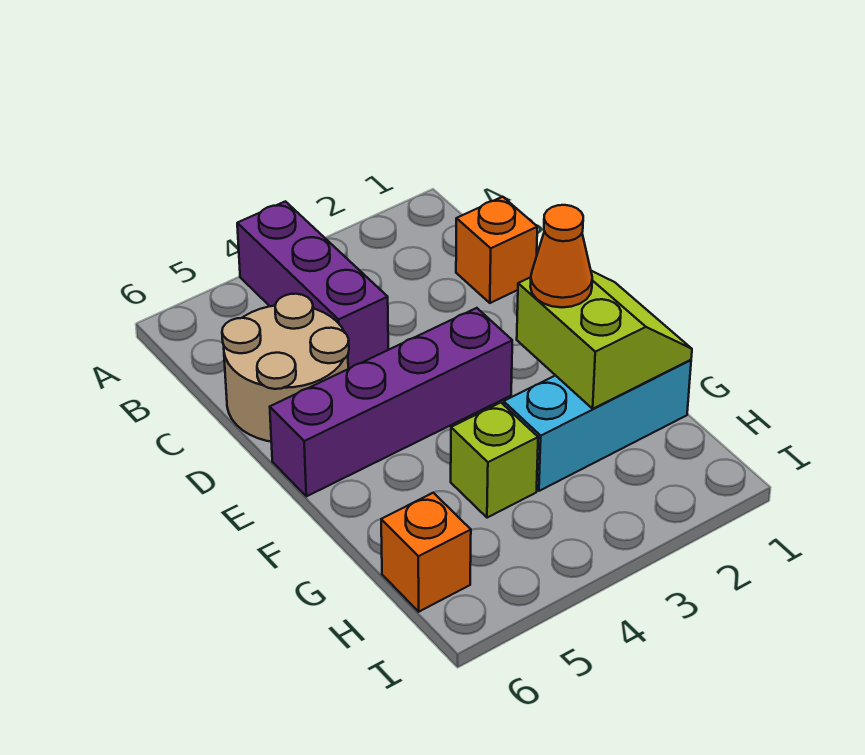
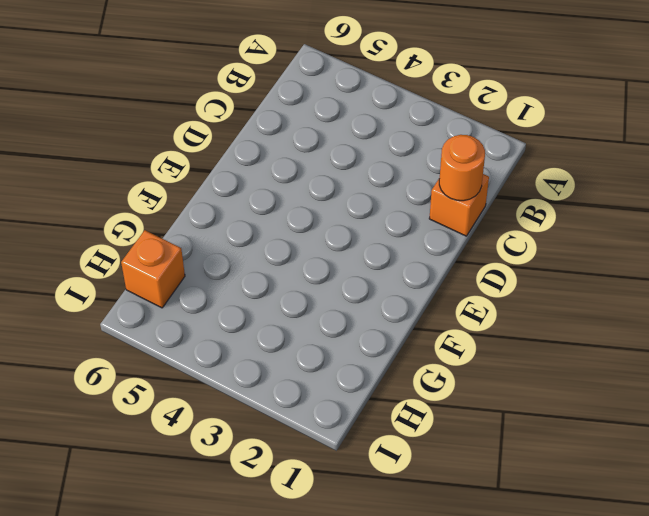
orange round brick C1 level 2 -> none
none -> purple brick A4:C4 level 1
none -> tan round brick C5:D6 level 1

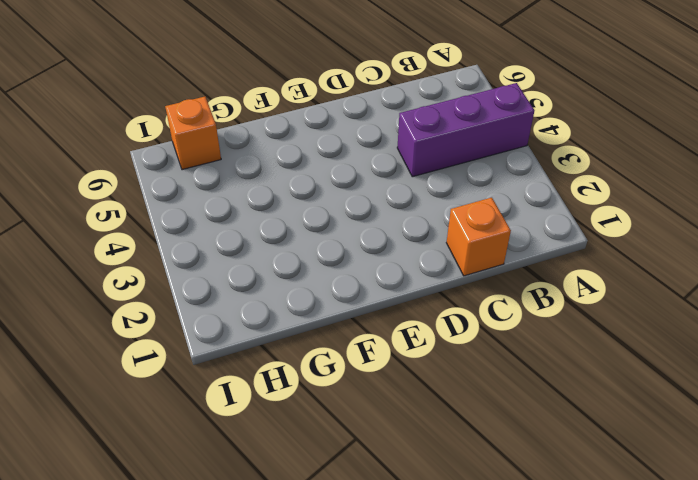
none -> tan round brick C5:D6 level 1
none -> purple brick E3:E6 level 1

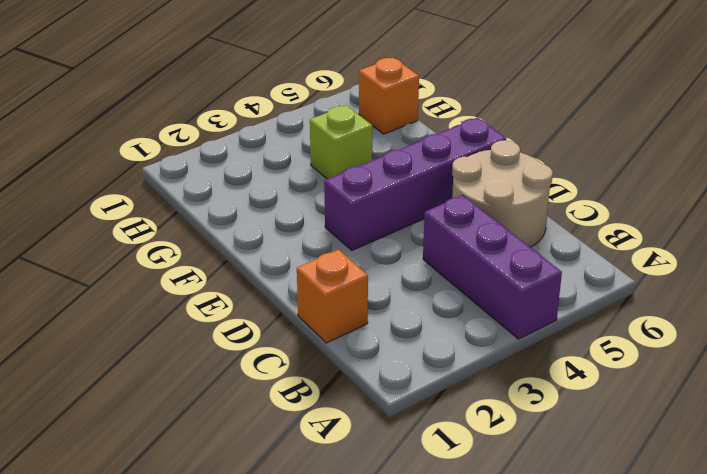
none -> cyan brick G1:G3 level 1
none -> lime slope F1:G2 level 2 top 2

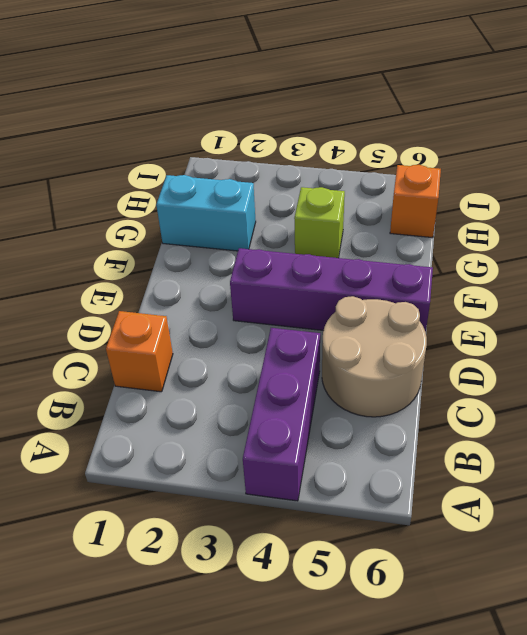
cyan brick G1:G2 level 1 -> cyan brick G1:G3 level 1
none -> lime slope F1:G2 level 2 top 2
none -> orange cone F2 level 3

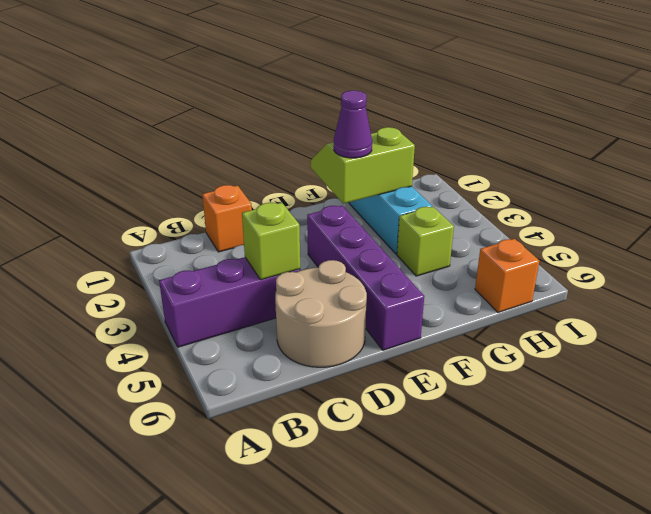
lime brick C4 level 2 -> none
purple cone F2 level 3 -> orange cone F2 level 3

